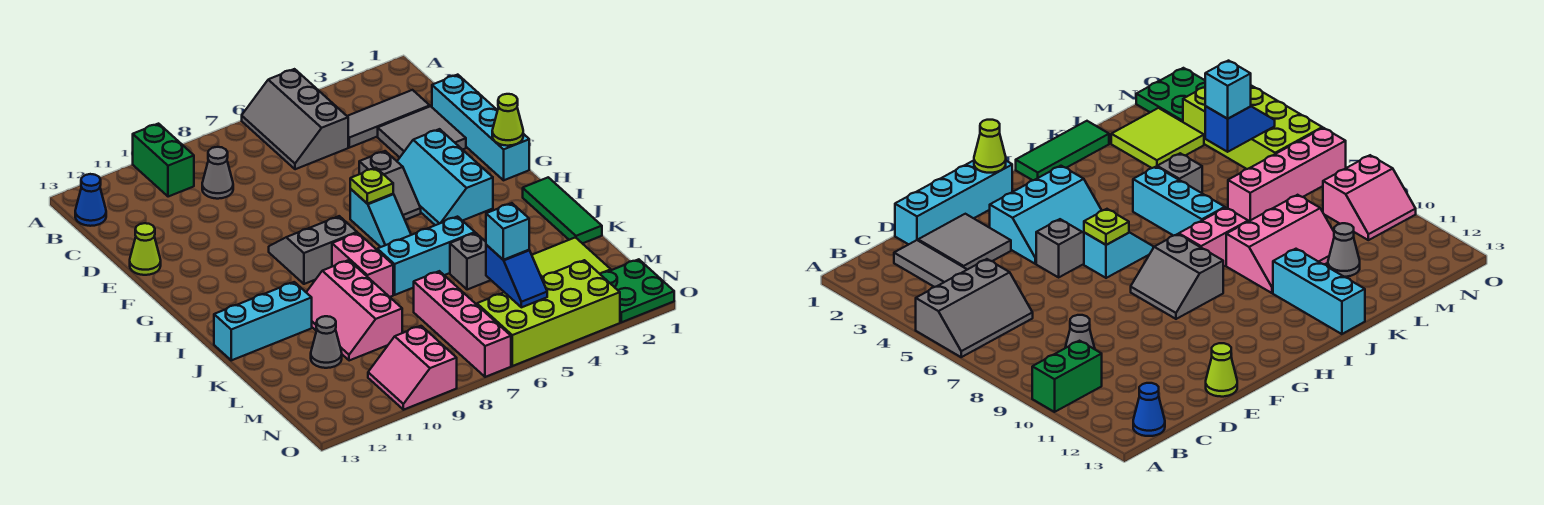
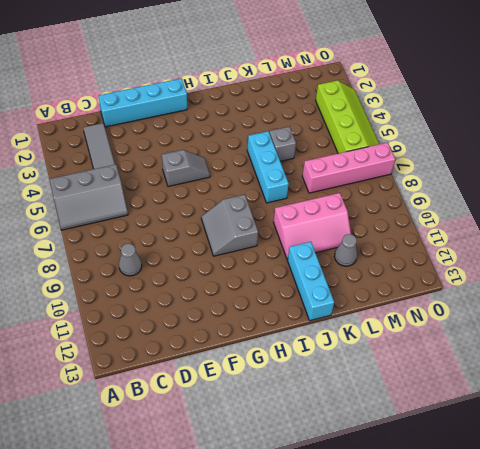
lime slope N3:O6 level 1 top N -> lime brick N3:O6 level 1
none -> green brick A10:B10 level 1
none -> blue cone B13 level 1
none -> grey tile D2:E3 level 1

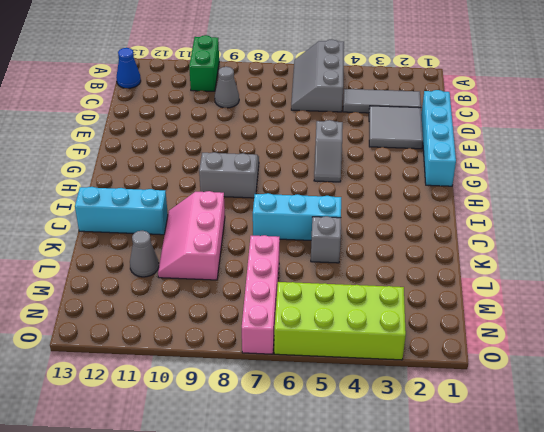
none -> lime cone E13 level 1
none -> cyan slope F3:H4 level 1 top 3
none -> cyan slope G6:H6 level 1 top G

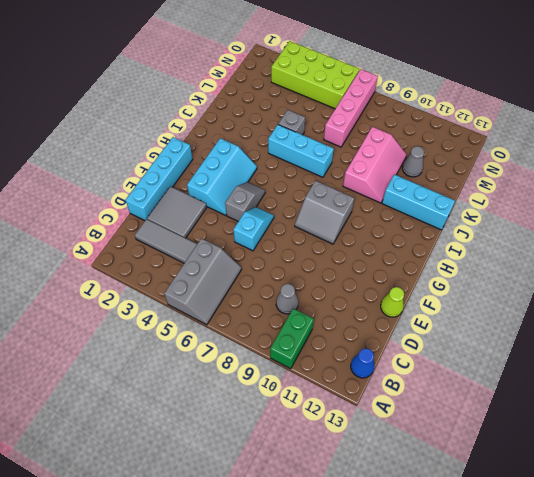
cyan slope E6:F6 level 1 top E -> cyan slope G6:H6 level 1 top G
none -> green tile I1:K1 level 1
none -> pink brick I8:J8 level 1
none -> lime tile L2:M3 level 1

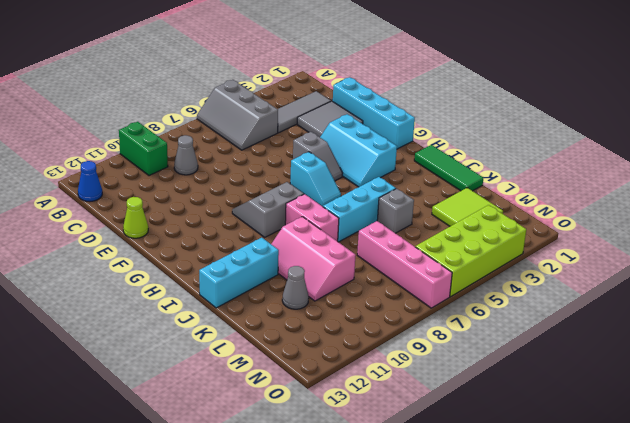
none -> green plate N1:O2 level 1
none -> pink slope N9:O10 level 1 top 9
none -> lime cone G1 level 2

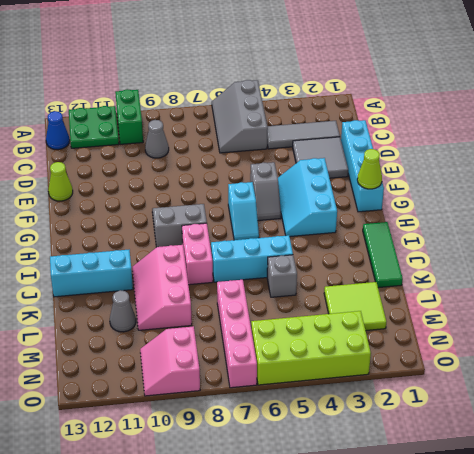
green plate A11:B12 level 1 -> green plate N1:O2 level 1
none -> lime plate G6 level 2
none -> blue slope M5:N5 level 2 top M
none -> cyan brick M5 level 3

